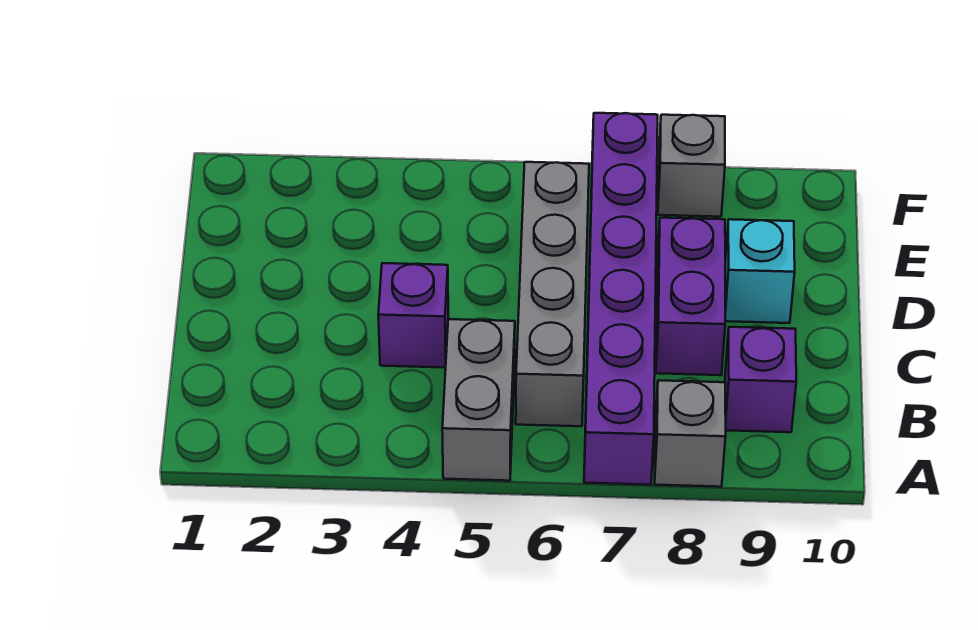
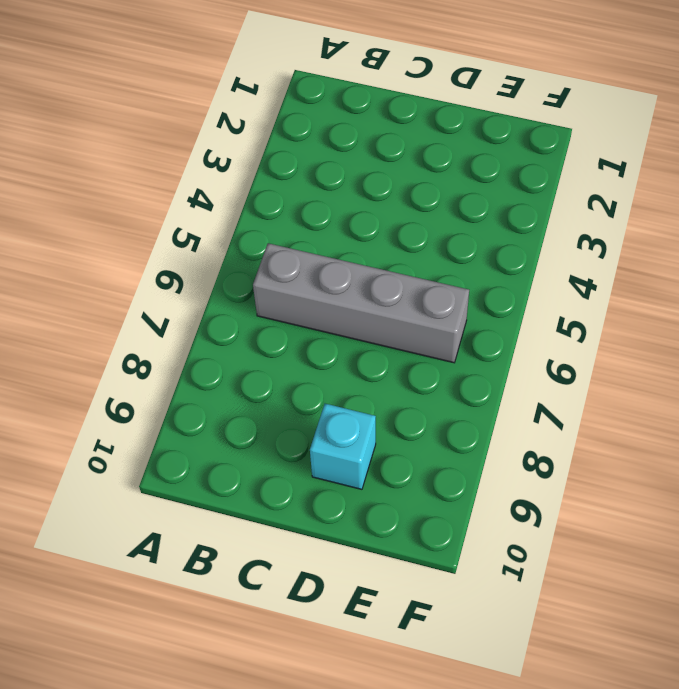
none -> grey brick A5:B5 level 1
none -> purple brick A7:F7 level 1

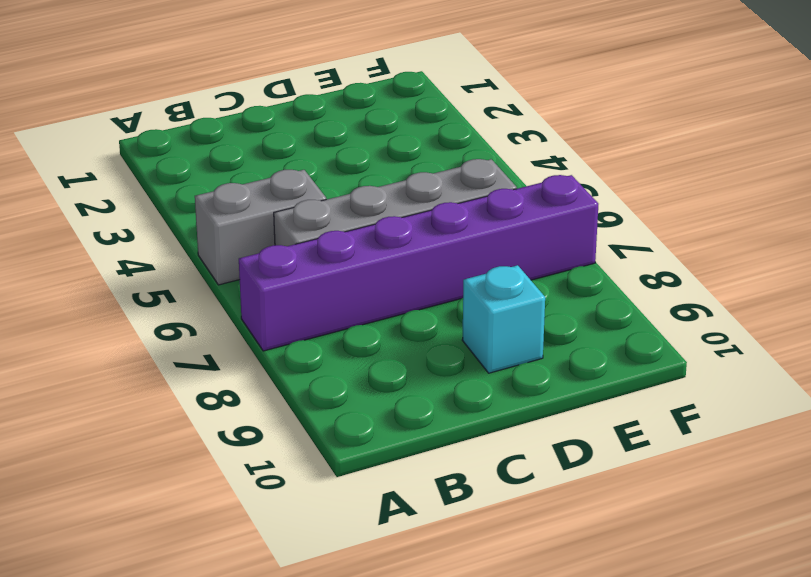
none -> grey brick A8 level 1
none -> purple brick B9 level 1

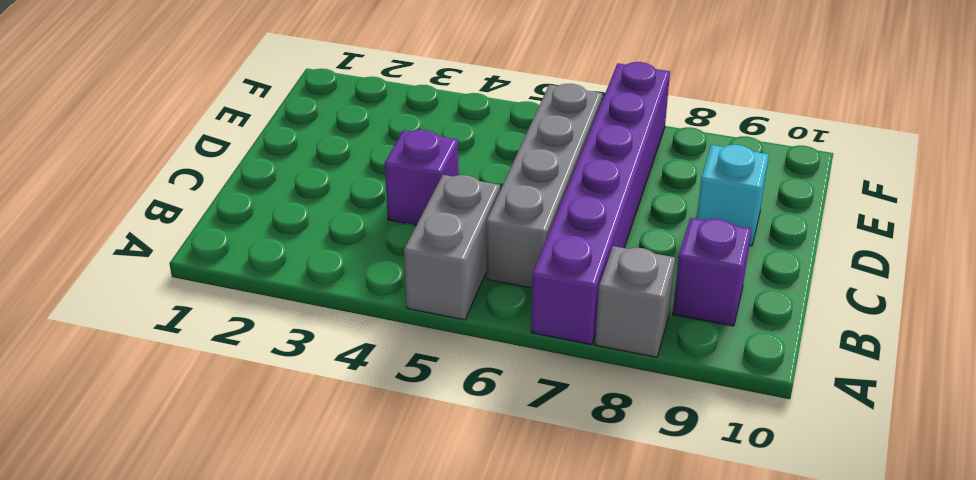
none -> purple brick C8:D8 level 1
none -> grey brick F8 level 1

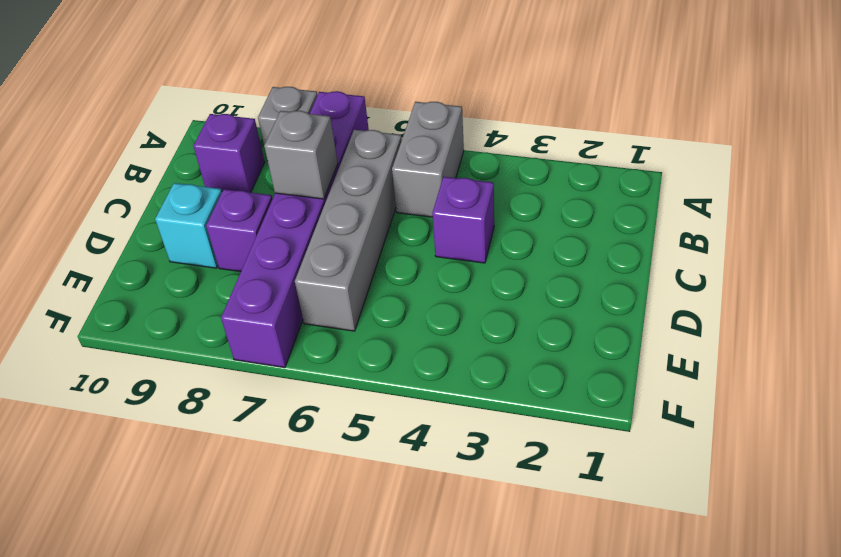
grey brick C7 level 2 -> grey brick F8 level 1
purple brick D8 level 1 -> purple brick C8:D8 level 1

